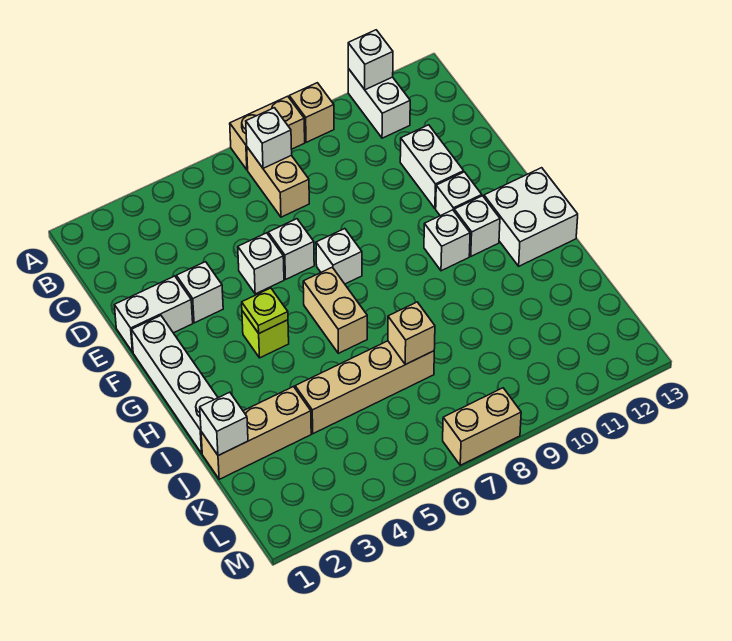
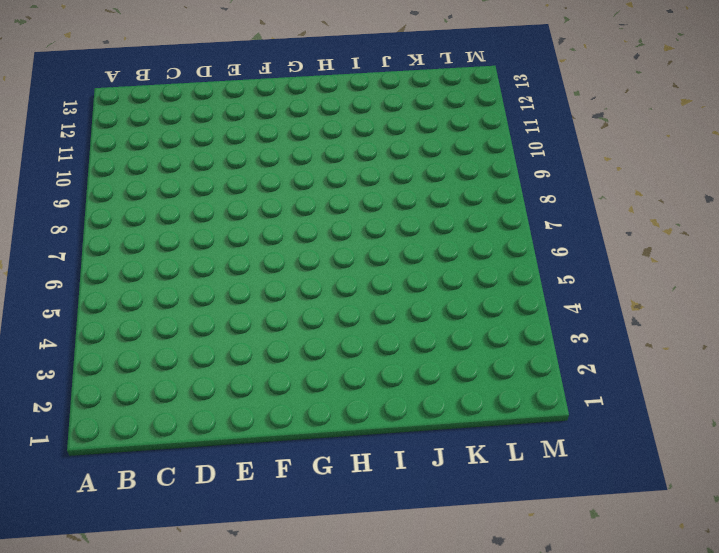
none -> tan brick A7:A8 level 1
none -> tan brick A9 level 1
none -> white brick A11:B11 level 1

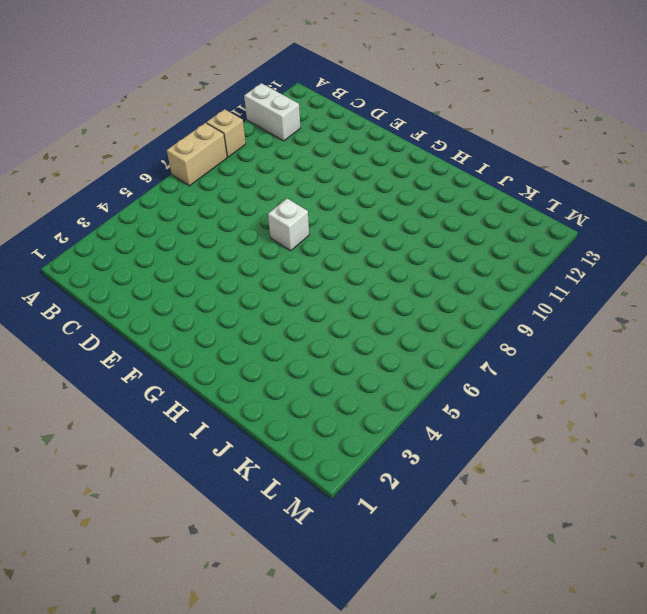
none -> tan brick B7:C7 level 1
none -> white brick D11:E11 level 1
none -> white brick E1:E2 level 1

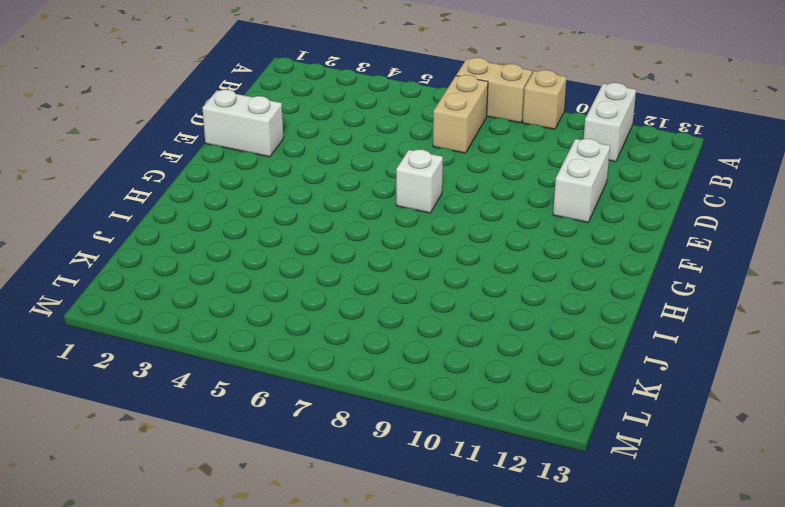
none -> white brick E3 level 1
none -> white brick E5 level 1
none -> white brick E6 level 1

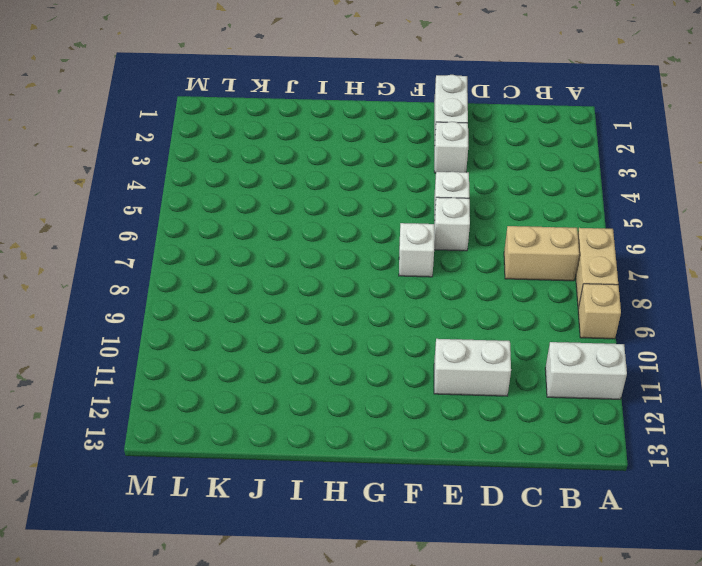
none -> white brick F1:I1 level 1
none -> white brick F11 level 1
none -> lime brick G4 level 1

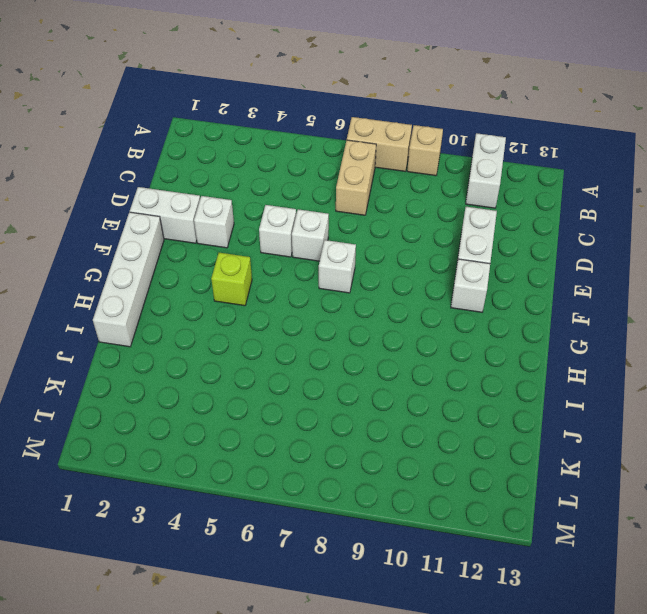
none -> tan brick G6:H6 level 1
none -> white brick G10 level 1
none -> white brick G11 level 1

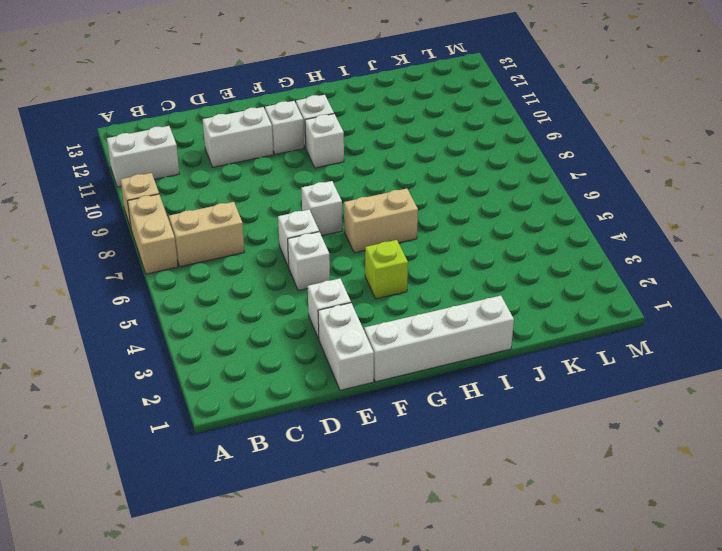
none -> white brick G12:H13 level 1
none -> tan brick J1:J3 level 1
none -> tan brick J4:J7 level 1

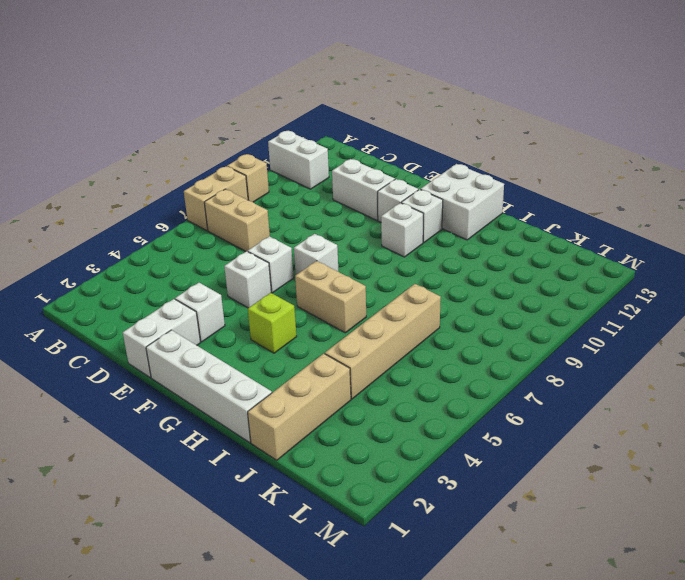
none -> tan brick M7:M8 level 1
none -> white brick A11 level 2
none -> white brick B7 level 2

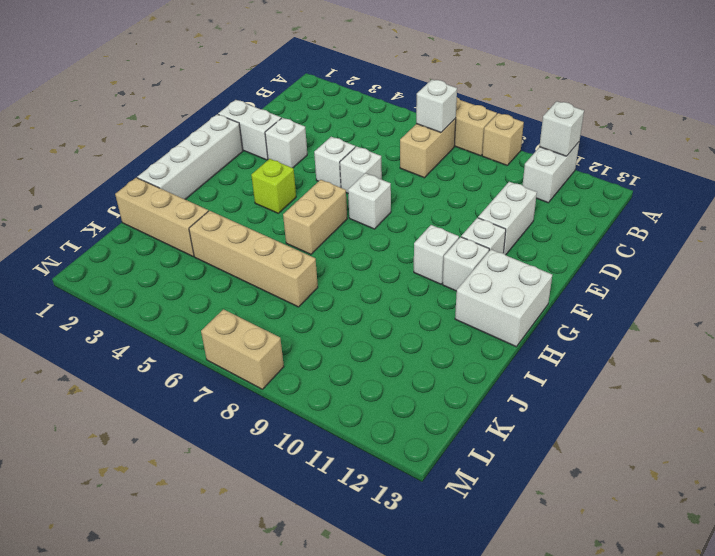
none -> lime plate G4 level 2
none -> white brick J1 level 2
none -> tan brick J7 level 2

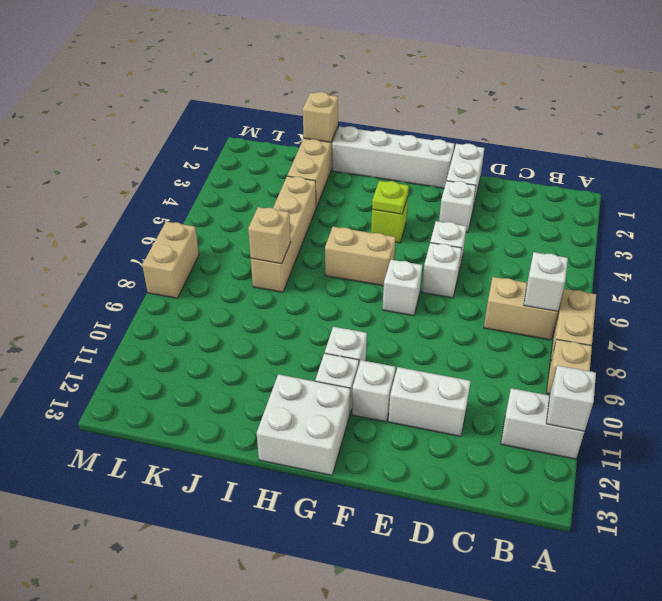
tan brick J1 level 2 -> white brick J1 level 2

